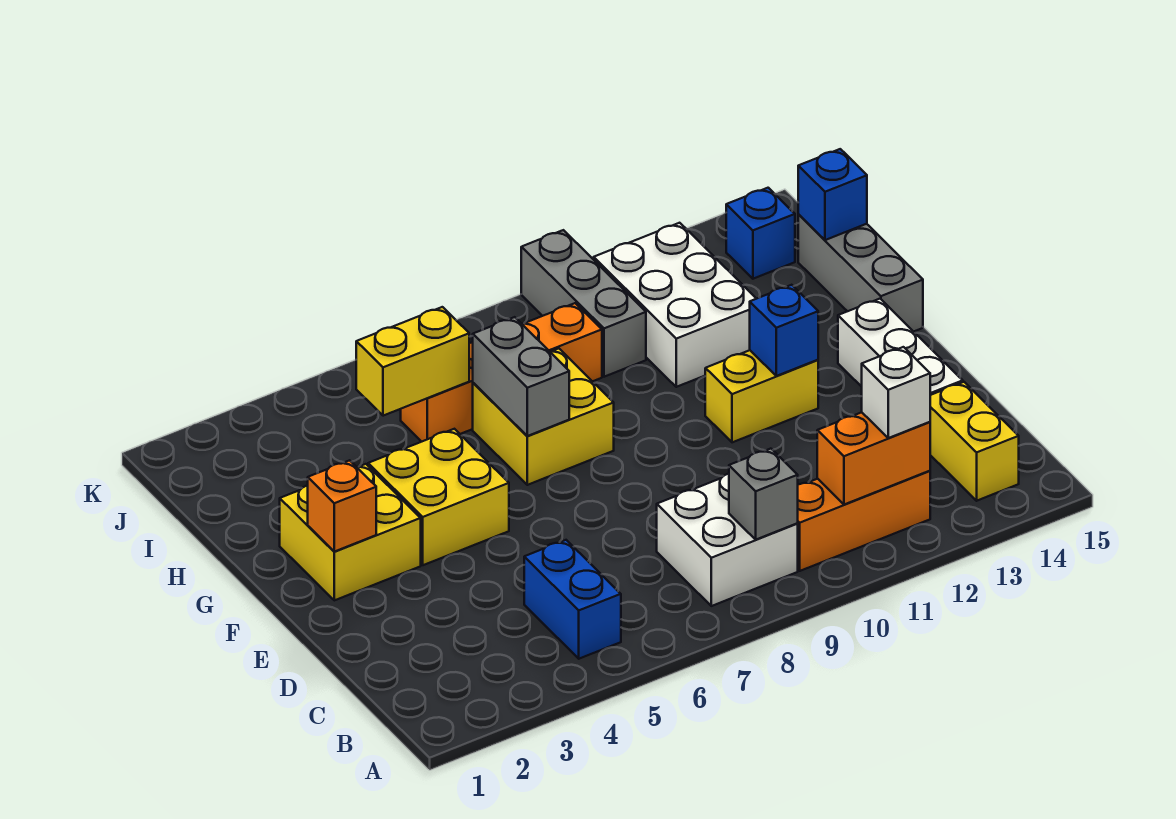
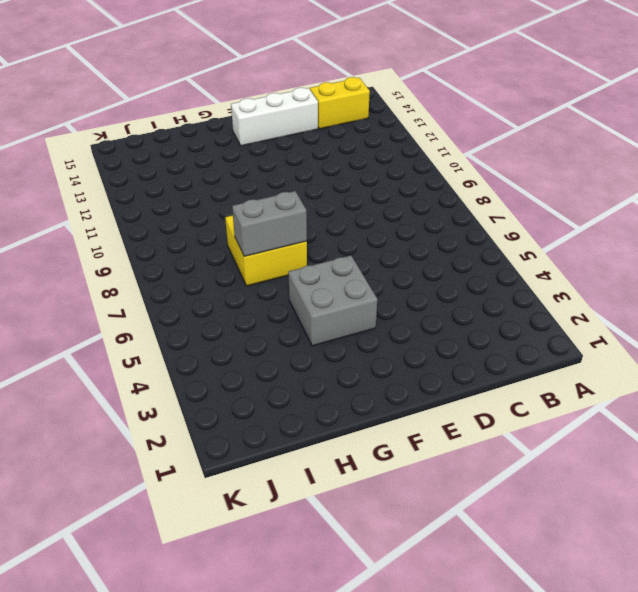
grey brick F4:G5 level 1 -> yellow brick F4:G5 level 1
none -> blue brick B5:C5 level 1
none -> white brick B8:C9 level 1
none -> orange brick B10:B12 level 1

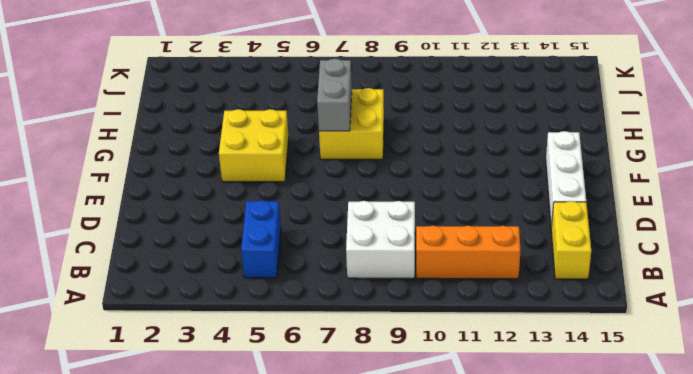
none -> yellow brick F2:G3 level 1
none -> yellow brick F11:F12 level 1
none -> grey brick G15:I15 level 1

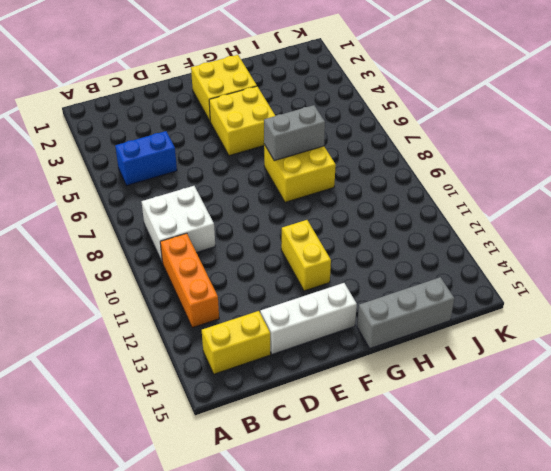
none -> white brick H11:J12 level 1
none -> orange brick I6:I9 level 1
none -> grey brick I10:K10 level 1

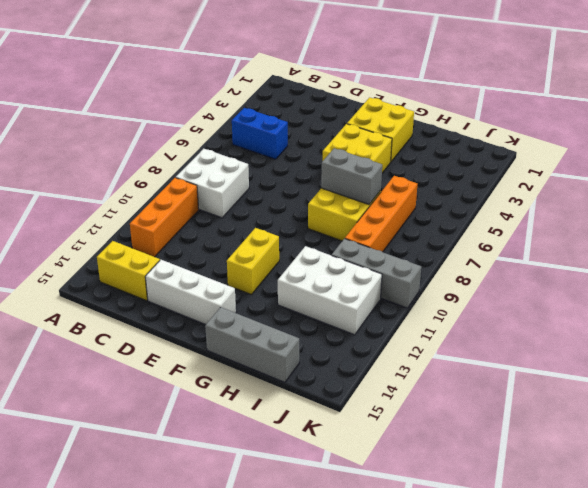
none -> blue brick J14 level 1
none -> grey brick B9 level 2
none -> orange brick B11:B12 level 2

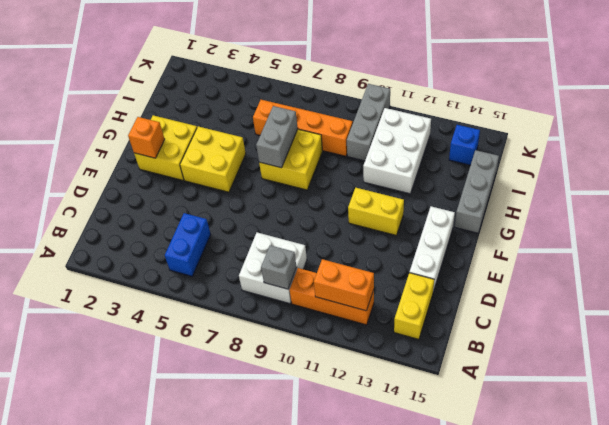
none -> blue brick F12 level 2
none -> yellow brick I5:I6 level 2
none -> blue brick I15 level 2

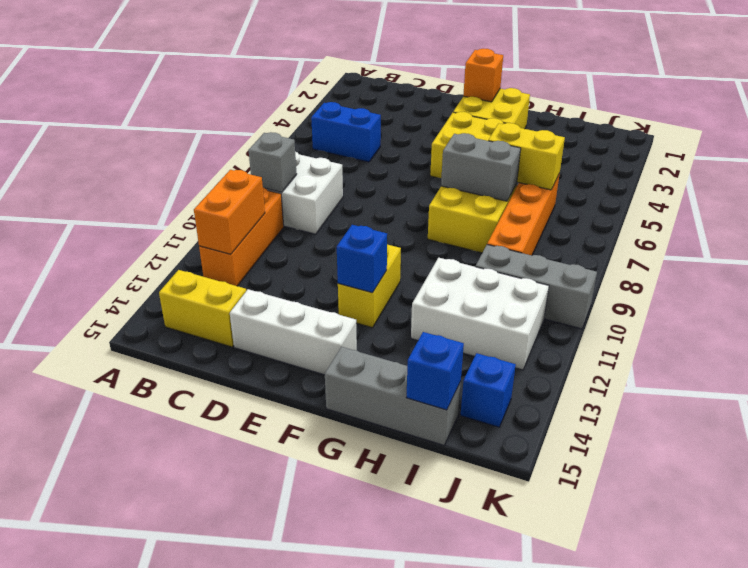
yellow brick H6:I6 level 2 -> yellow brick I5:I6 level 2
none -> white brick B12 level 3

